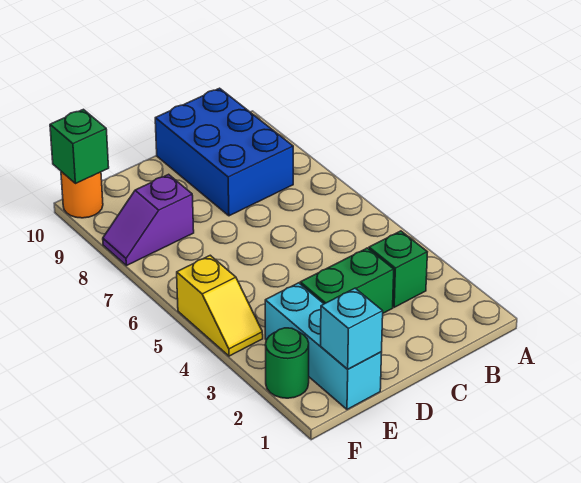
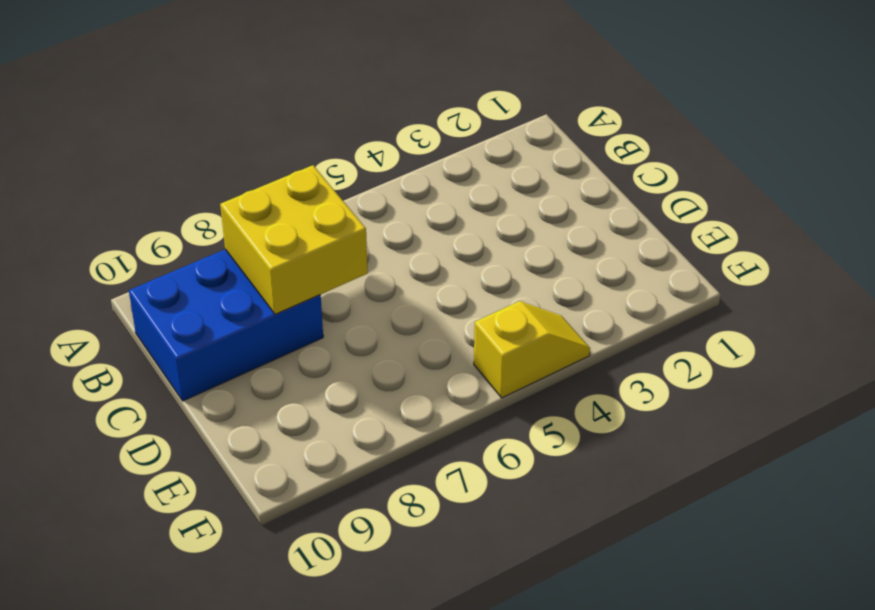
yellow brick B7:C8 level 2 -> none
none -> green brick B3 level 1
none -> green brick C3:D3 level 1

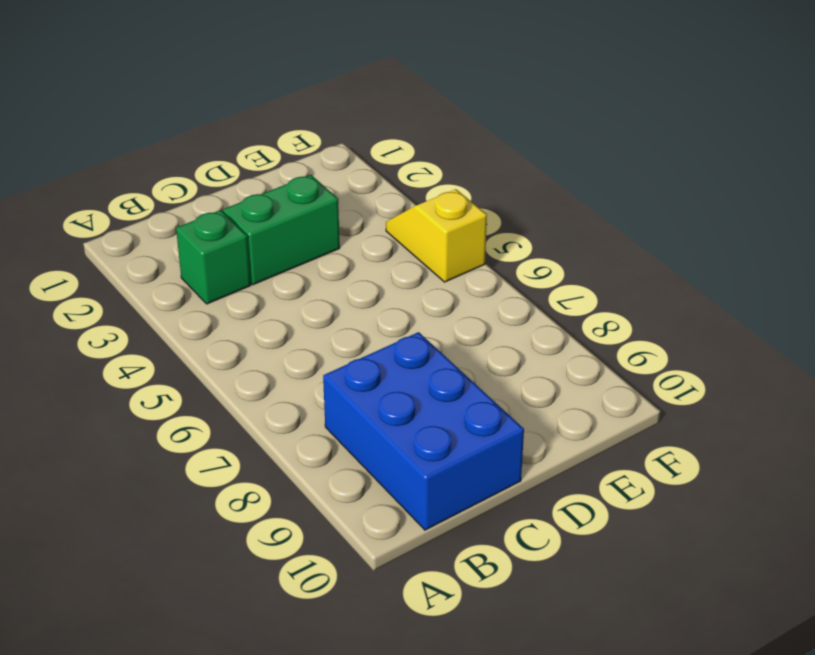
none -> cyan brick E1:E3 level 1
none -> purple slope E8:F8 level 1 top E

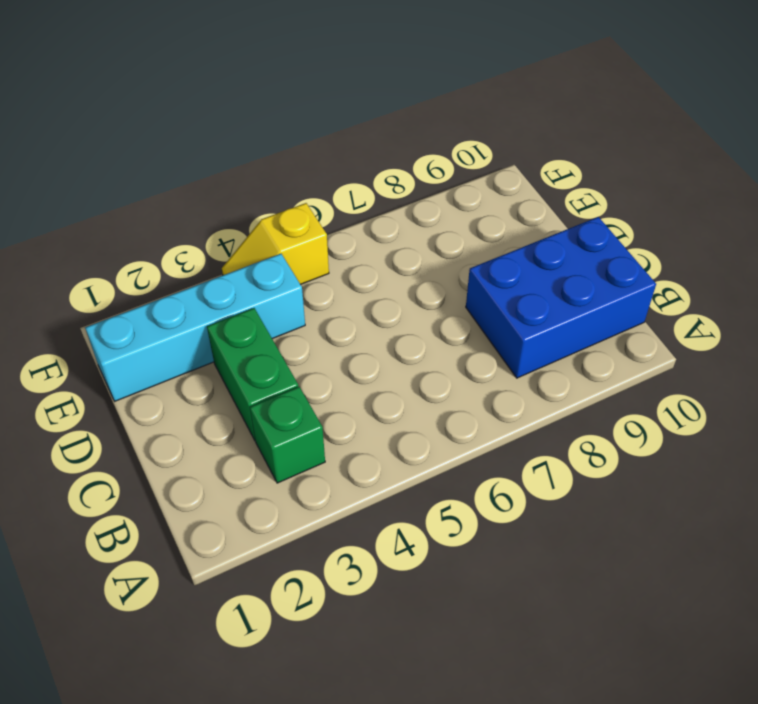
cyan brick E1:E4 level 1 -> cyan brick E1:E3 level 1
none -> purple slope E8:F8 level 1 top E
none -> green round brick F2 level 1

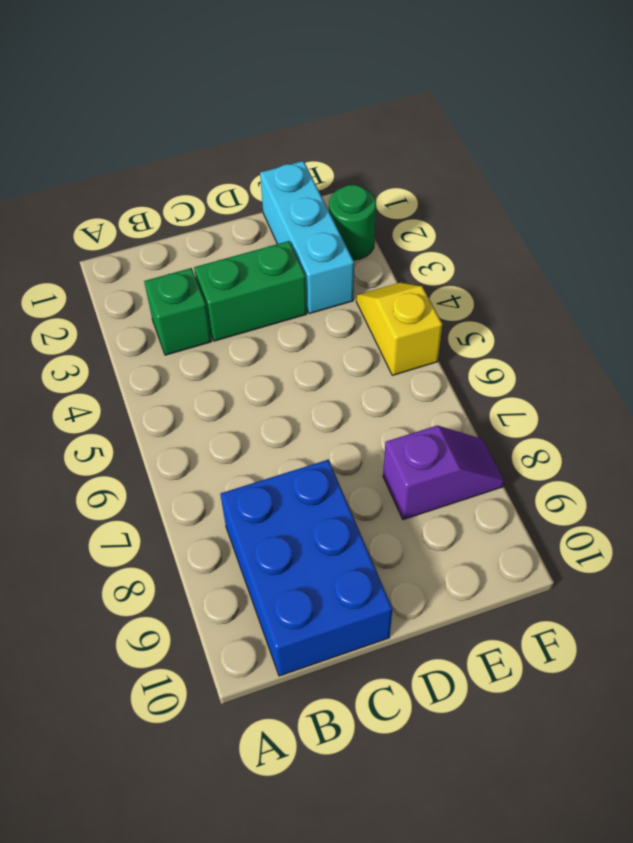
none -> orange round brick F10 level 1
none -> cyan brick E1 level 2

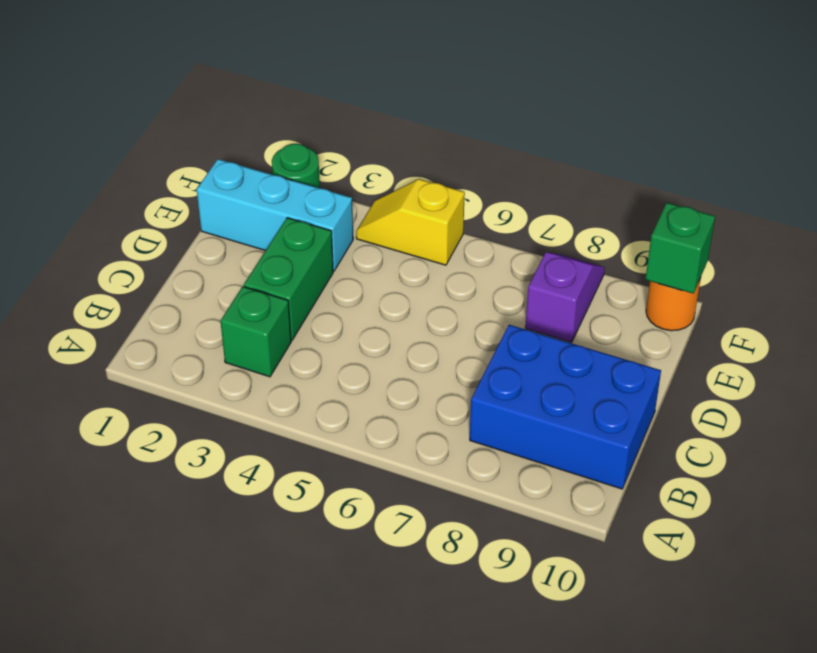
none -> cyan brick E1 level 2

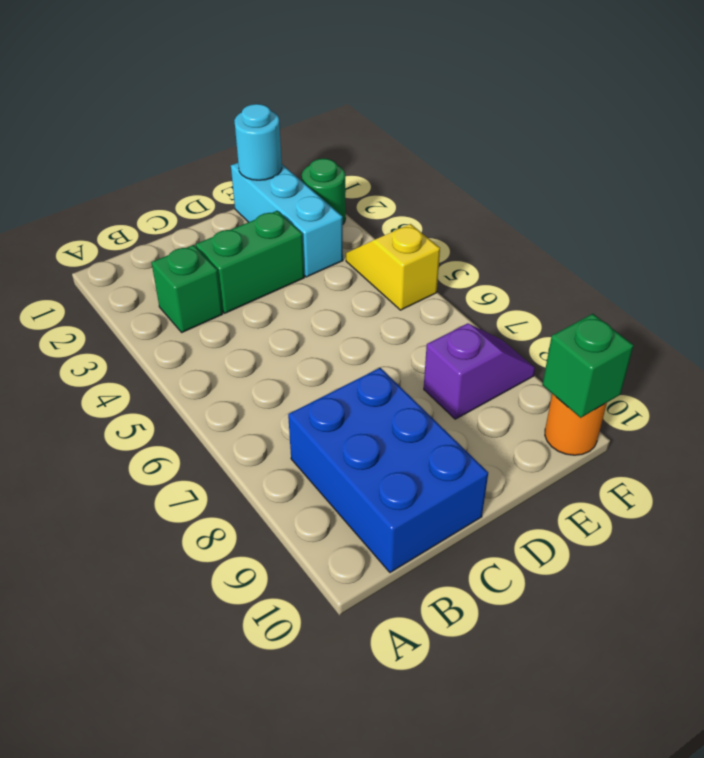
cyan round brick E1 level 2 -> cyan brick E1 level 2

